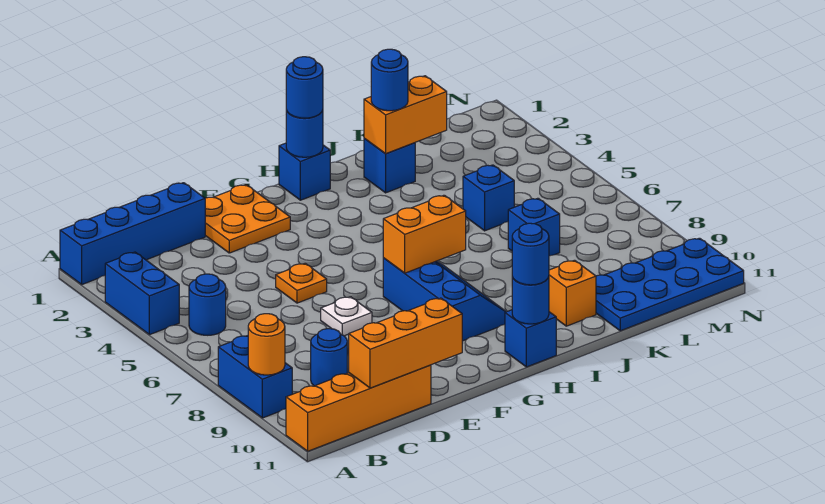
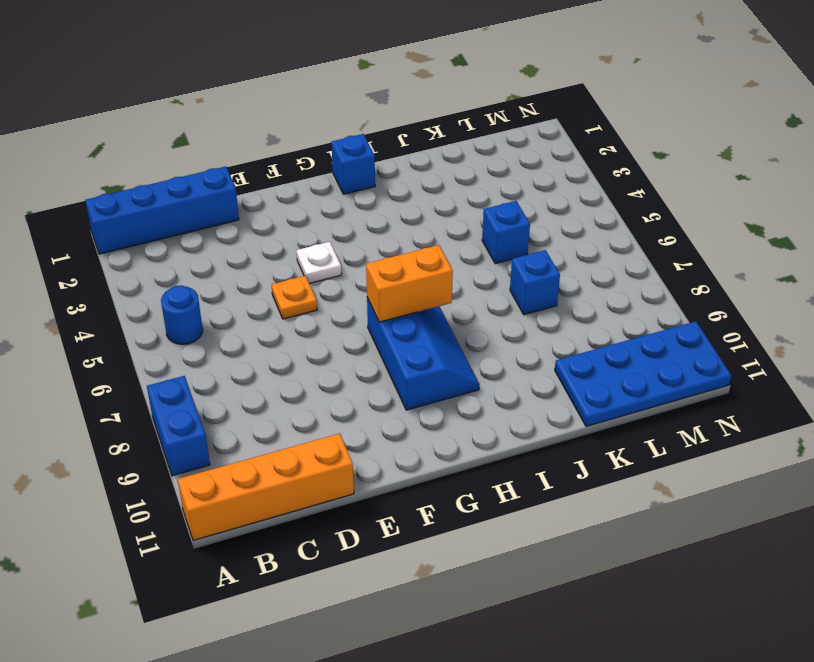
white plate F4 level 1 -> white plate E7 level 1
none -> blue brick A3:A4 level 1
none -> blue round brick C9 level 1
none -> orange plate E1:F2 level 1

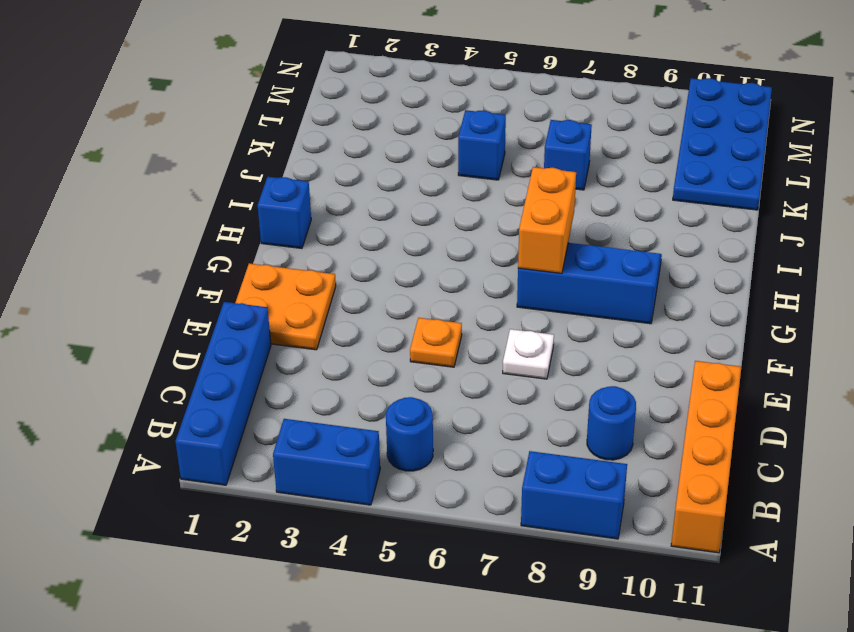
none -> blue brick H11 level 1
none -> blue brick J2 level 1
none -> orange brick J10 level 1

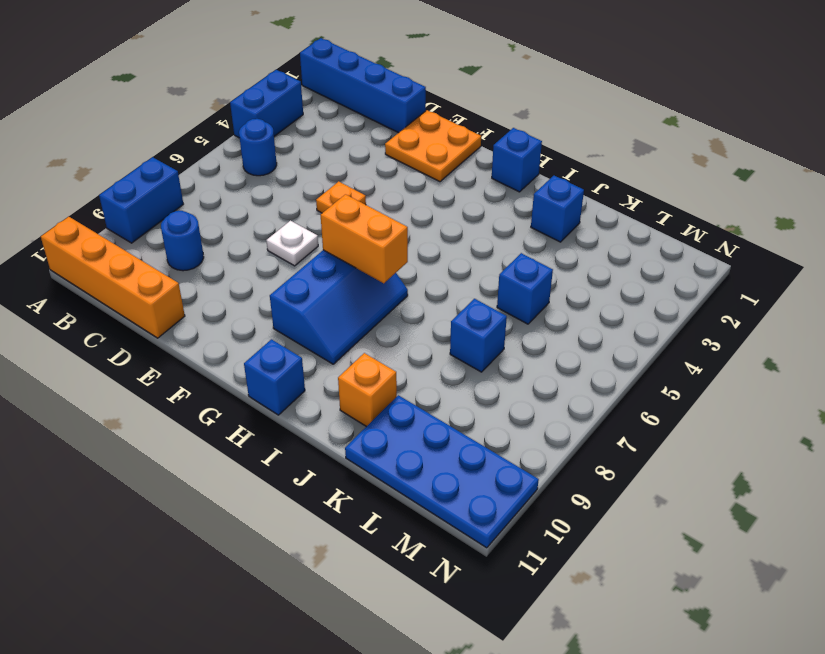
none -> orange round brick A9 level 2
none -> orange brick C11:E11 level 2
none -> blue round brick H1 level 2

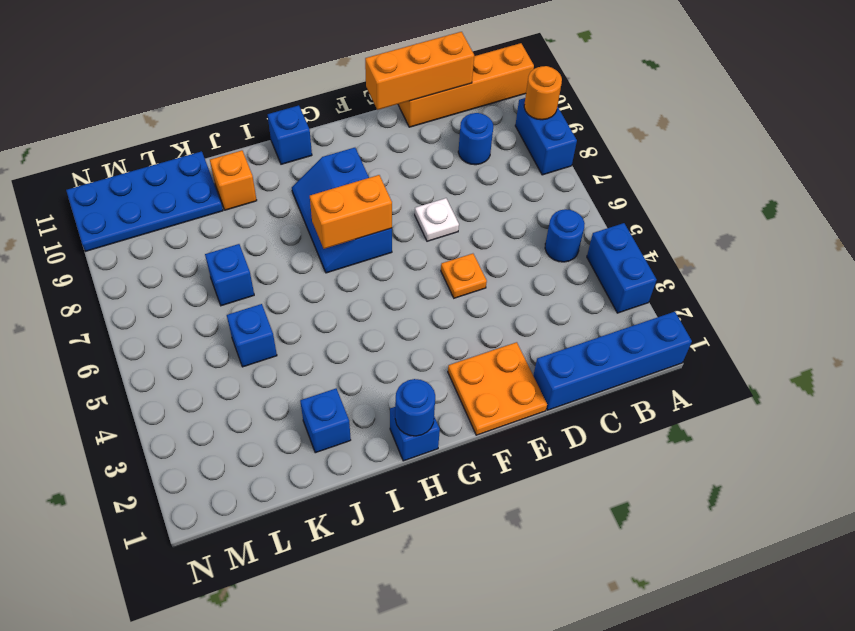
none -> blue round brick H11 level 2
none -> orange brick J2:K2 level 2
none -> blue round brick H1 level 3

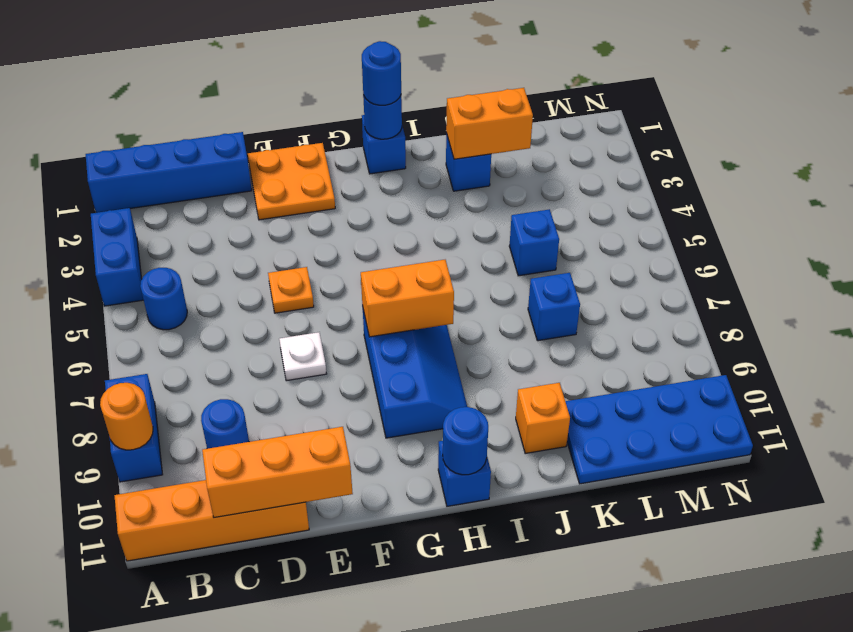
none -> blue round brick H11 level 3
none -> blue round brick J2 level 3

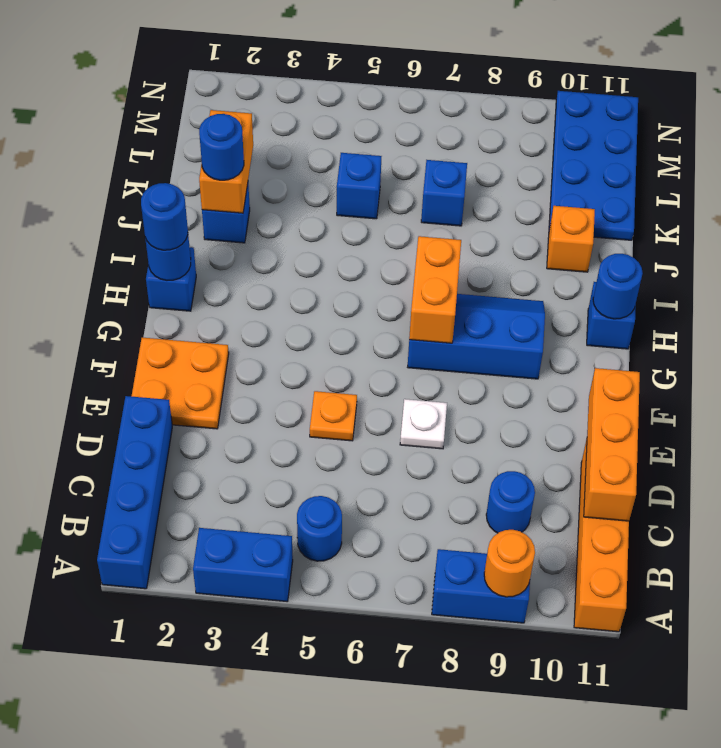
none -> blue round brick H11 level 3

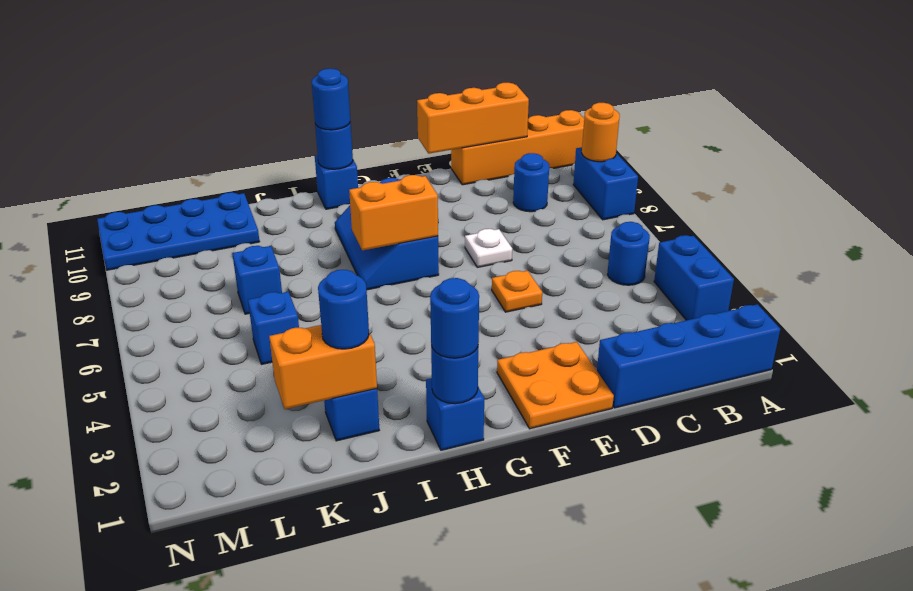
none -> orange brick J10 level 1

